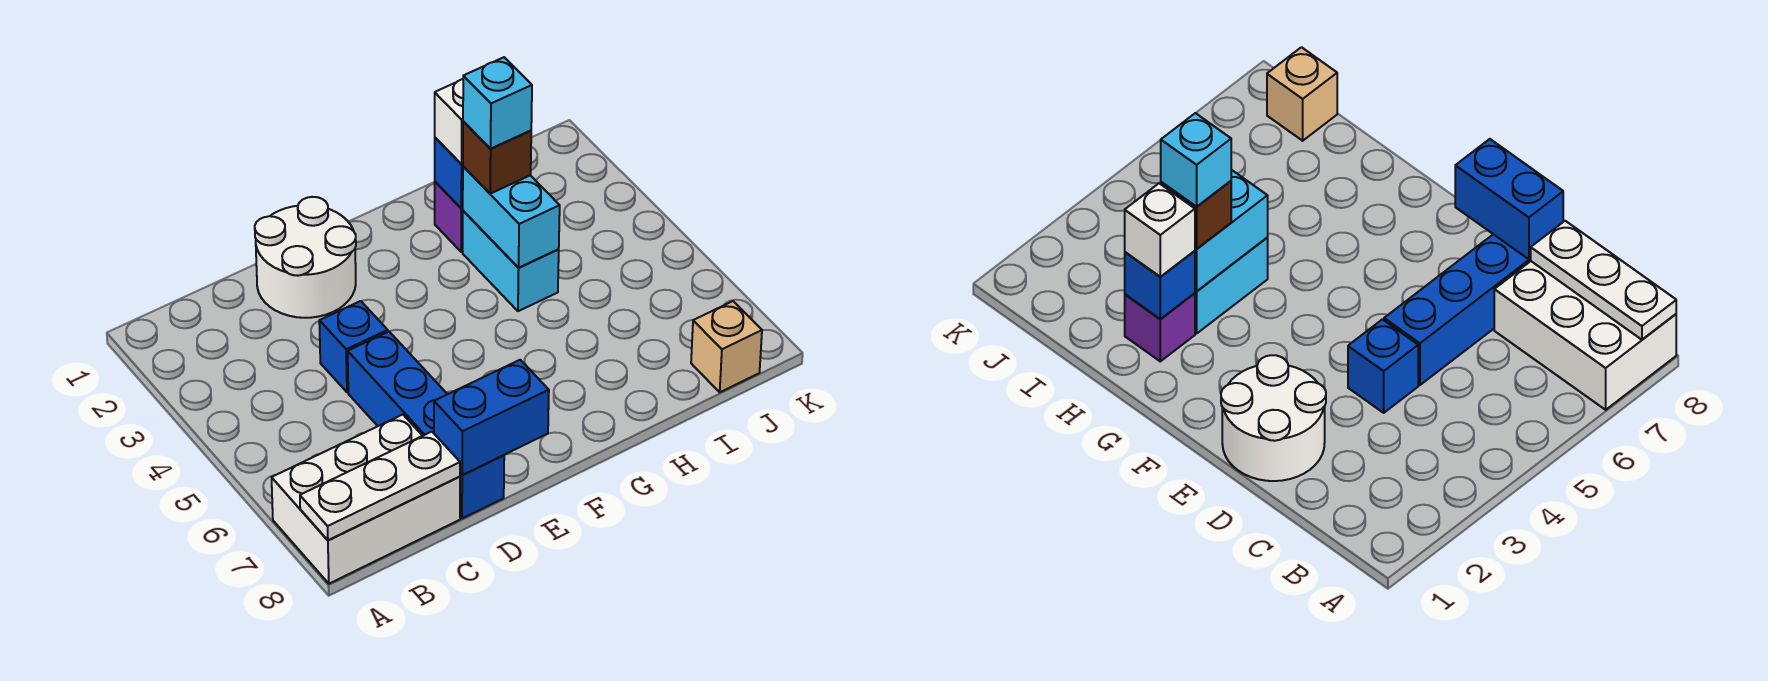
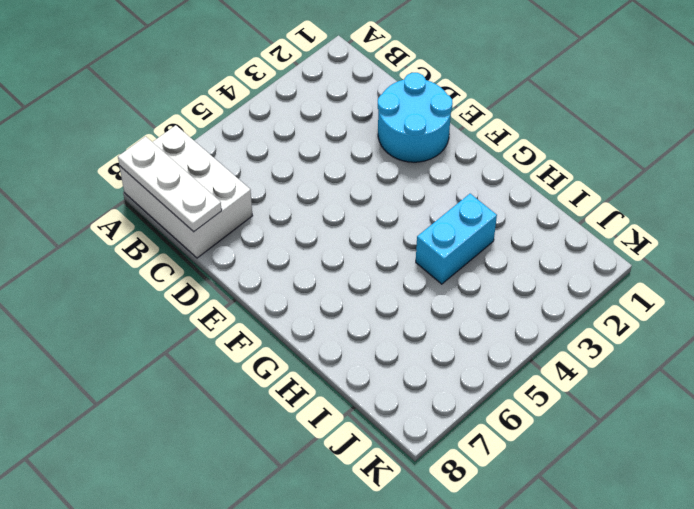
cyan round brick D1:E2 level 1 -> white round brick D1:E2 level 1
none -> blue brick D4 level 1
none -> blue brick D5:D8 level 1
none -> purple brick H2 level 1

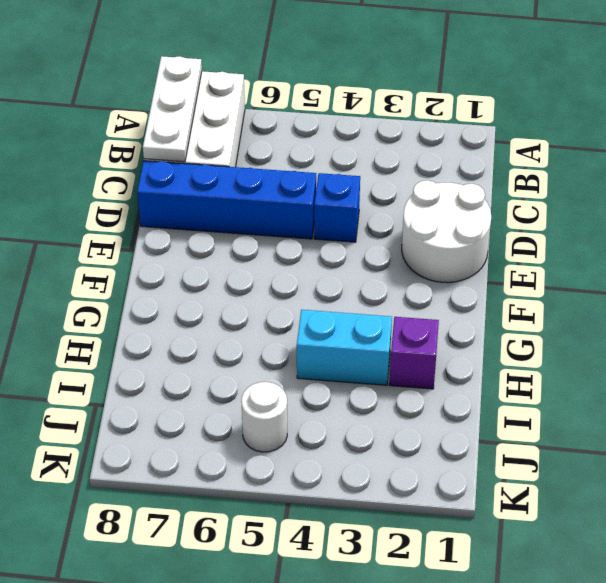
white round brick J5 level 1 -> none
none -> tan brick J8 level 1
none -> blue brick D8:E8 level 2
none -> blue brick H2 level 2

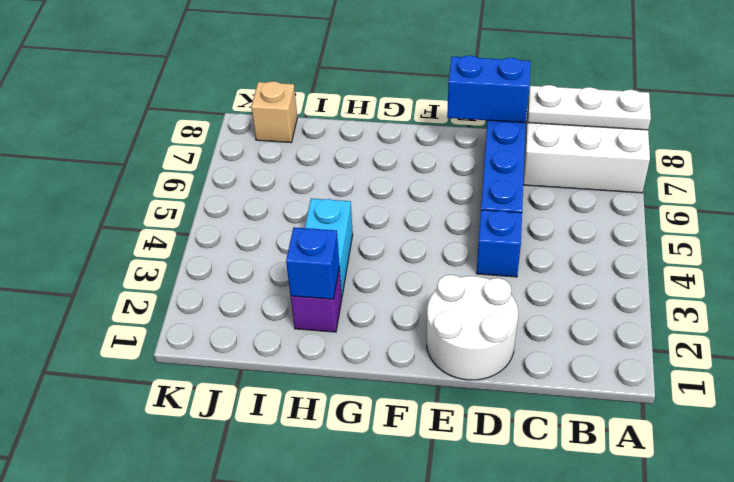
none -> cyan brick H3:H4 level 2
none -> white brick H2 level 3
none -> brown brick H3 level 3

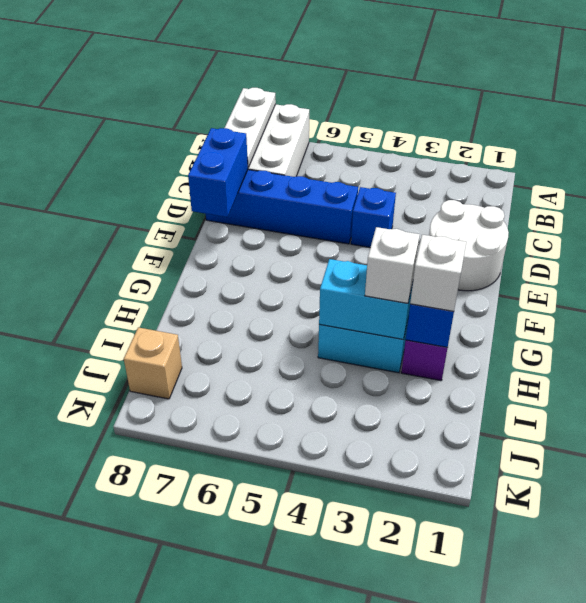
white brick H3 level 3 -> brown brick H3 level 3
none -> cyan brick H3 level 4

